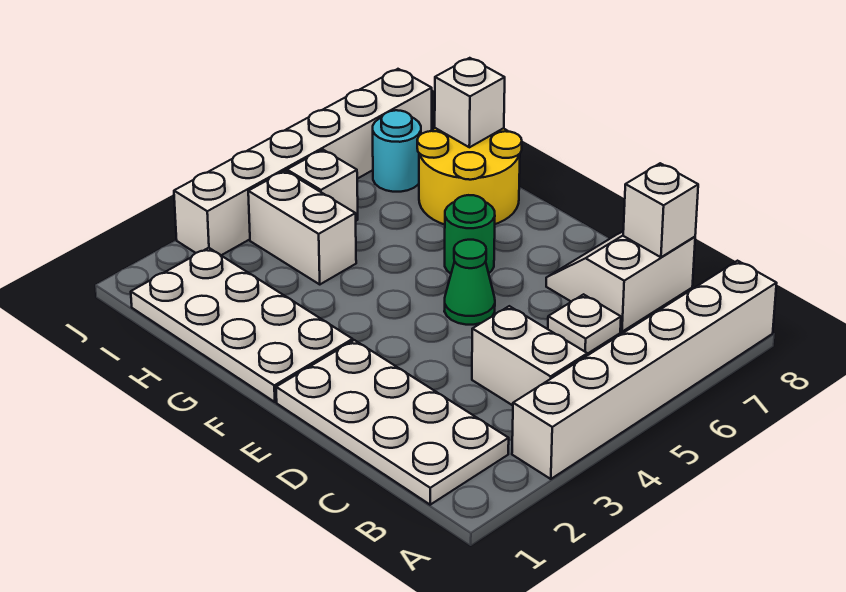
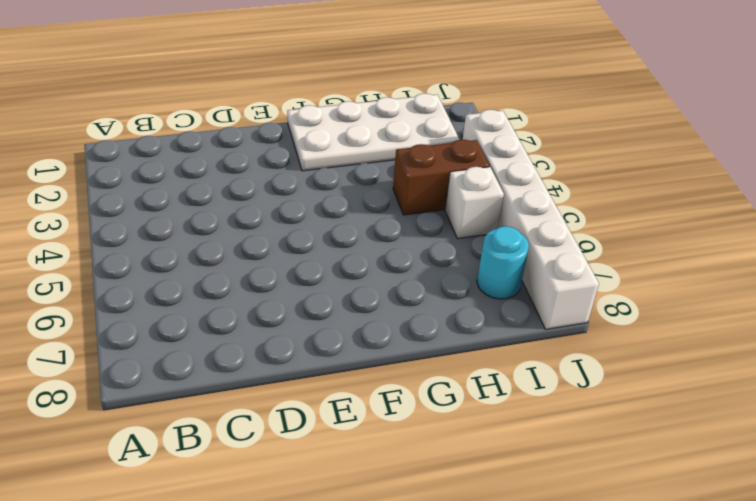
brown brick H4:I4 level 1 -> white brick H4:I4 level 1
none -> white brick A3:A8 level 1
none -> white plate B1:E2 level 1
none -> white brick B4:C4 level 1

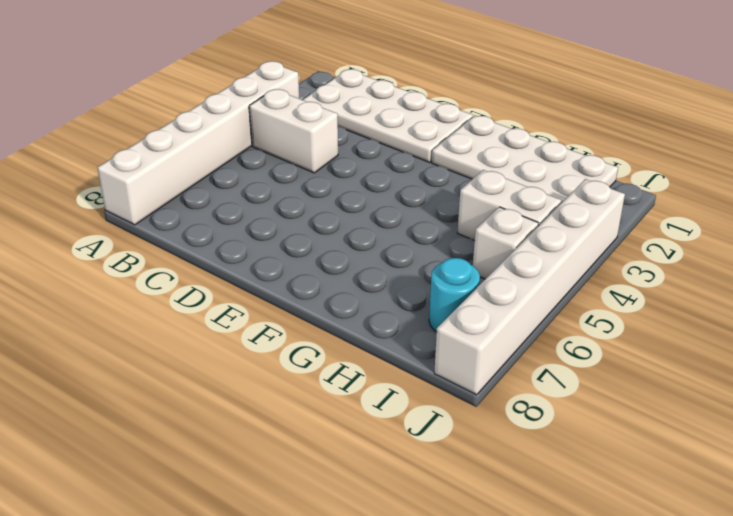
none -> white plate C6 level 1
none -> white slope C7:D8 level 1 top C
none -> green cone E5 level 1

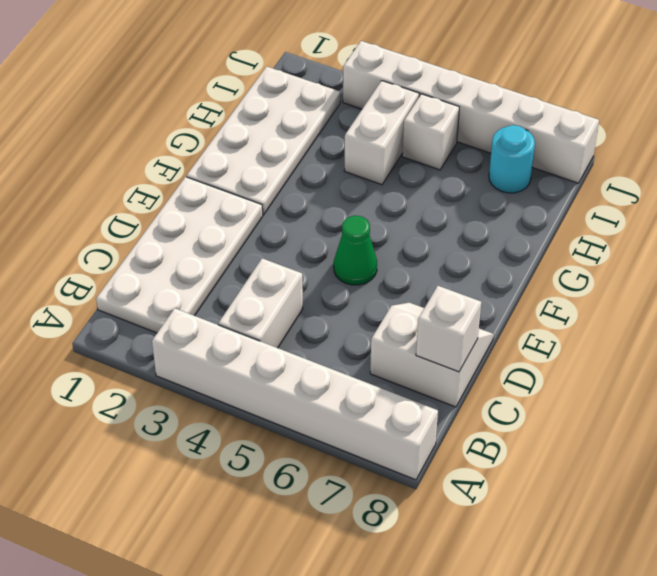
none -> white plate C6 level 1
none -> green round brick F6 level 1
none -> yellow round brick G7:H8 level 1

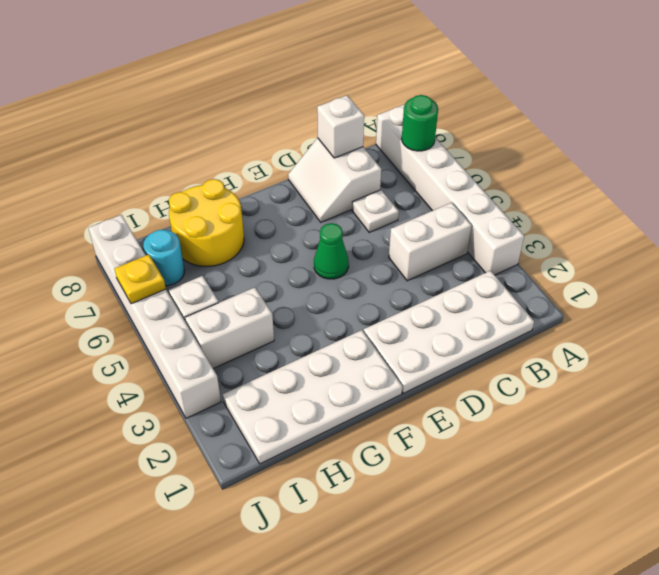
green round brick A7 level 2 -> green round brick F6 level 1
yellow plate J6 level 2 -> none
none -> white brick H8 level 2

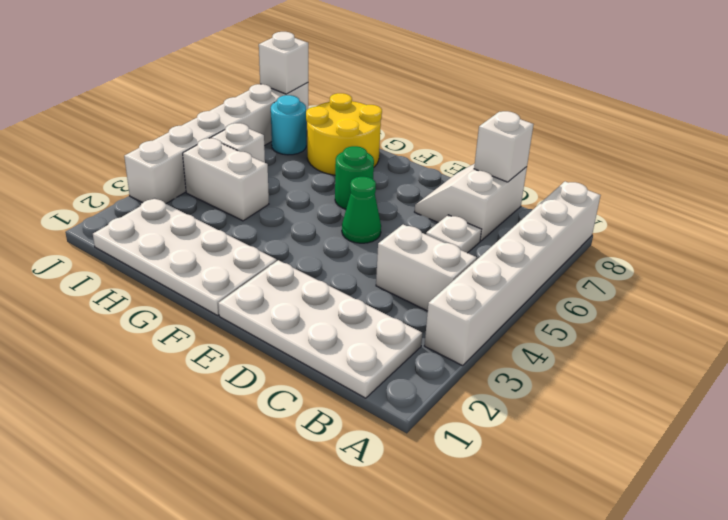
white brick J8 level 2 -> white brick H8 level 2

